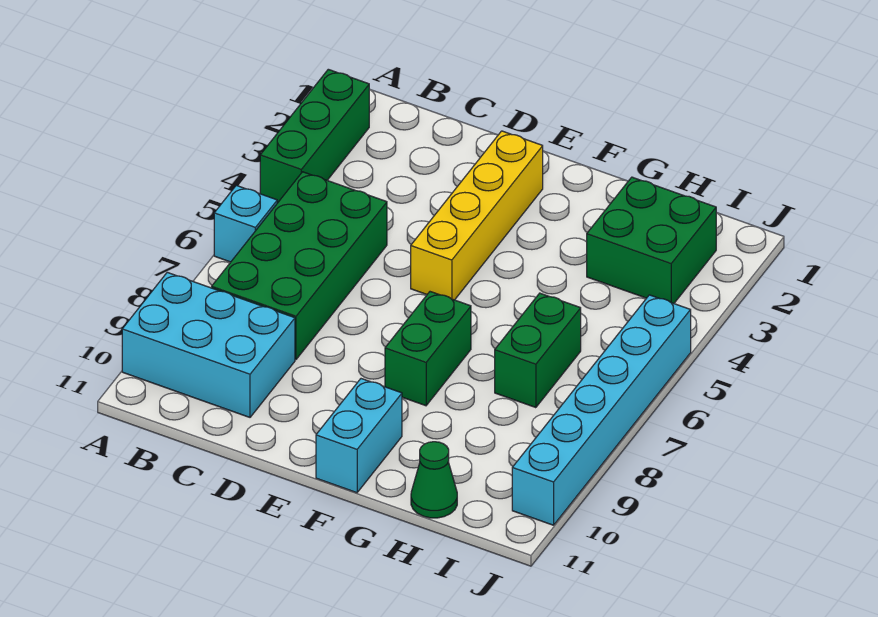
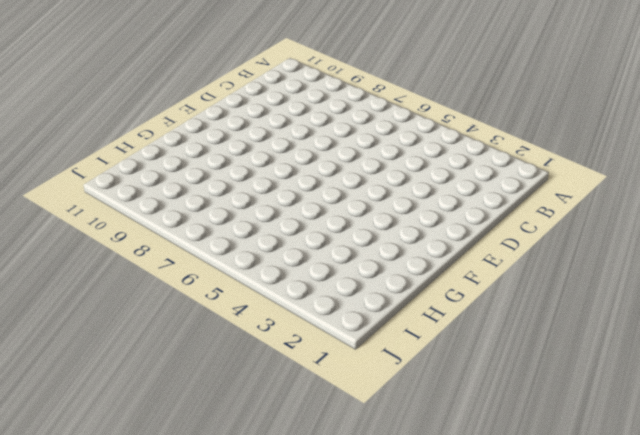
none -> green brick A2:A4 level 1
none -> cyan brick A6 level 1

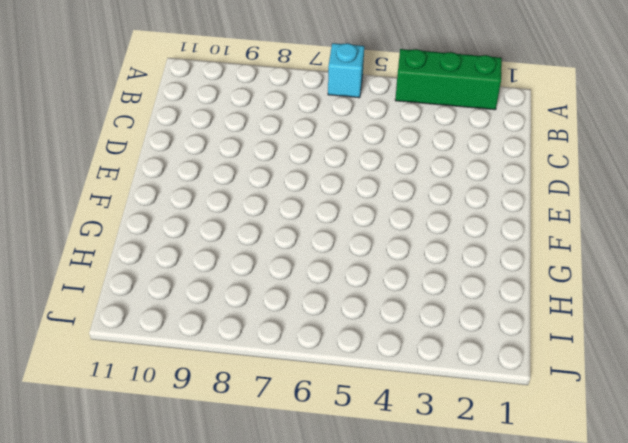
none -> cyan brick A9:C10 level 1
none -> green brick B5:C8 level 1

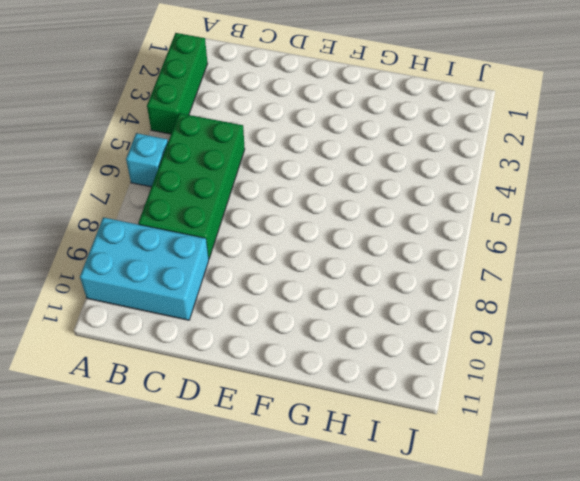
none -> yellow brick E2:E5 level 1
none -> green brick F7:F8 level 1

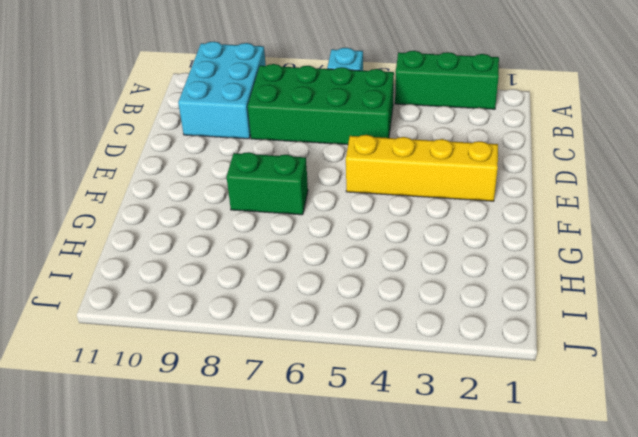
none -> cyan brick F10:F11 level 1
none -> green brick H2:I3 level 1

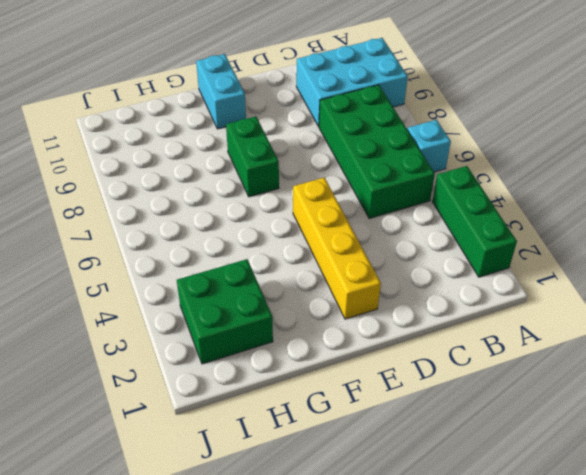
none -> green brick H6:H7 level 1
none -> green cone H11 level 1

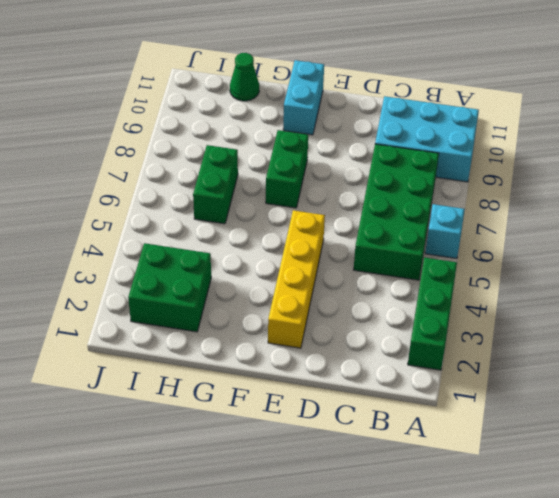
none -> cyan brick J5:J10 level 1

